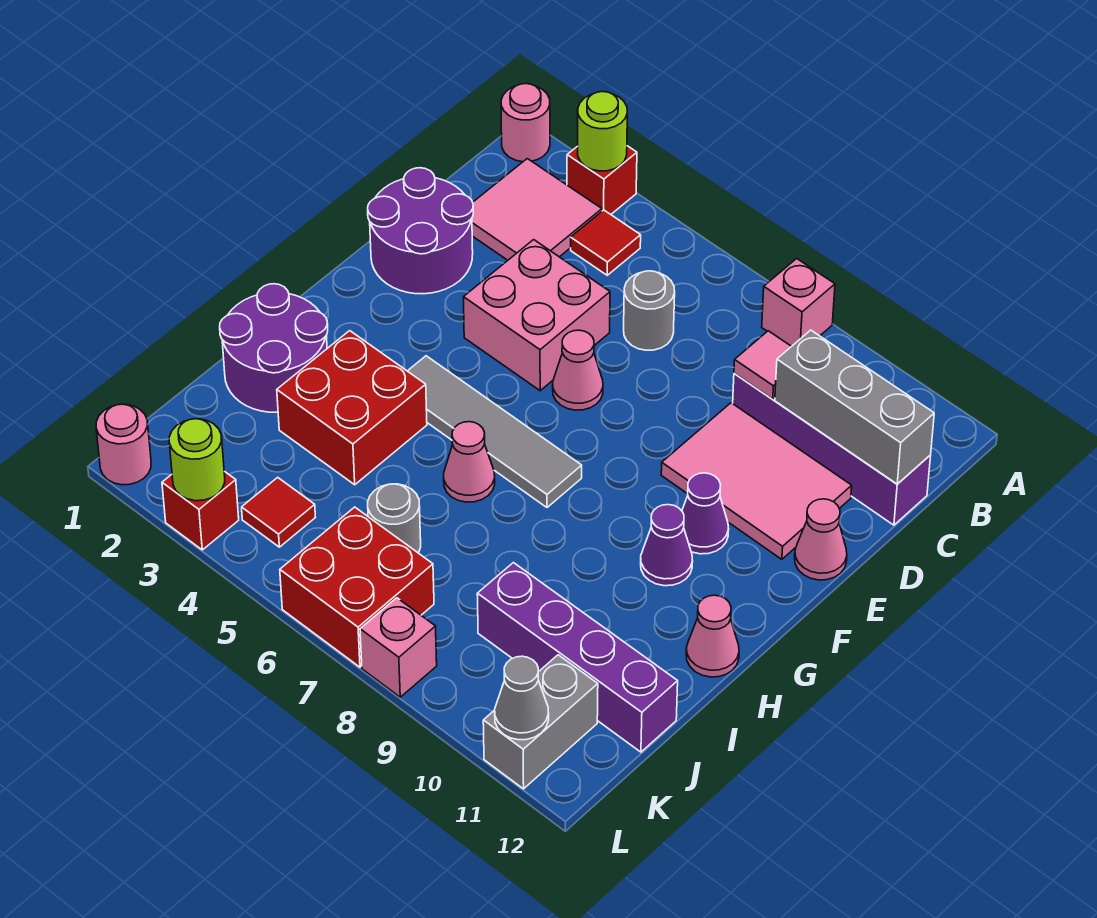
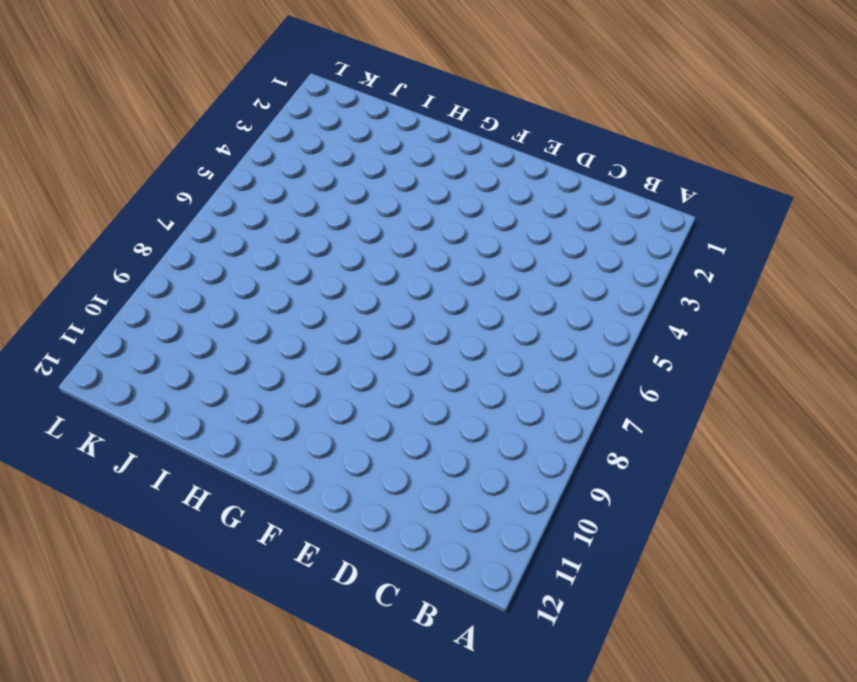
none -> pink round brick A1 level 1
none -> red brick A3 level 1
none -> pink brick A8 level 1
none -> pink tile B2:C3 level 1

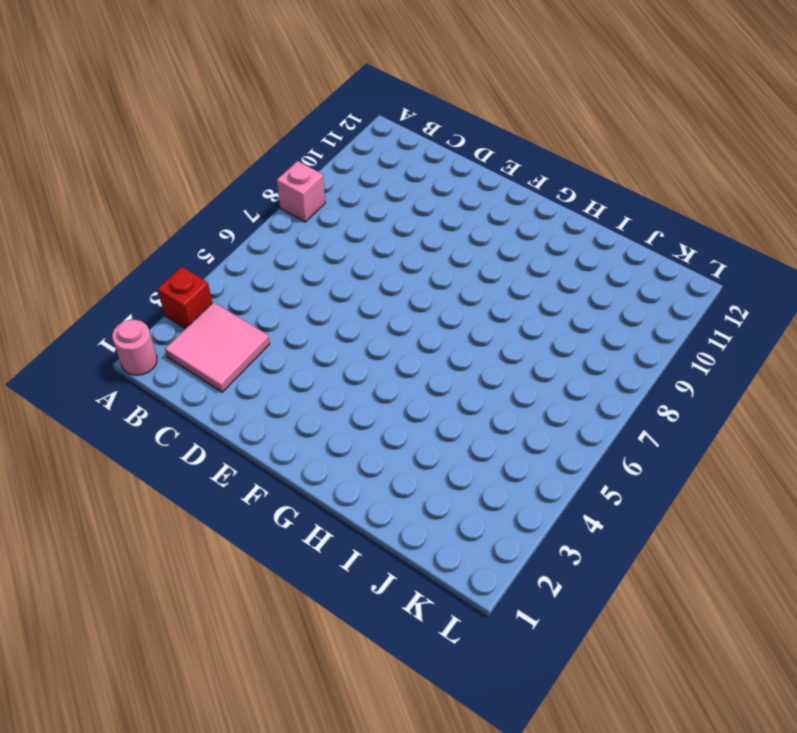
none -> red tile B4 level 1
none -> grey round brick C6 level 1
none -> purple brick C9:C12 level 1
none -> purple round brick D1:E2 level 1

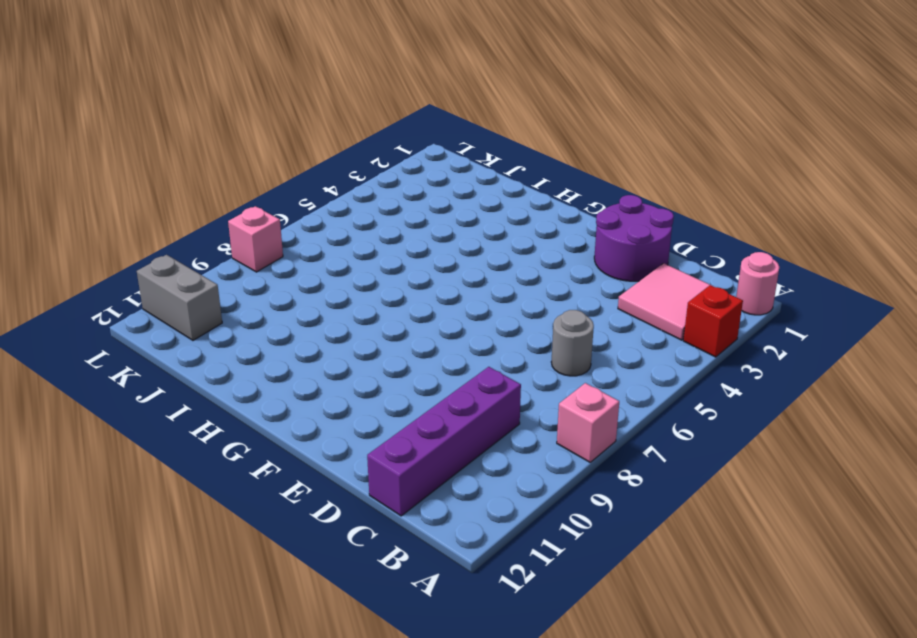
none -> red tile B4 level 1
none -> pink brick D4:E5 level 1
none -> pink tile D9:E11 level 1
none -> pink cone E6 level 1

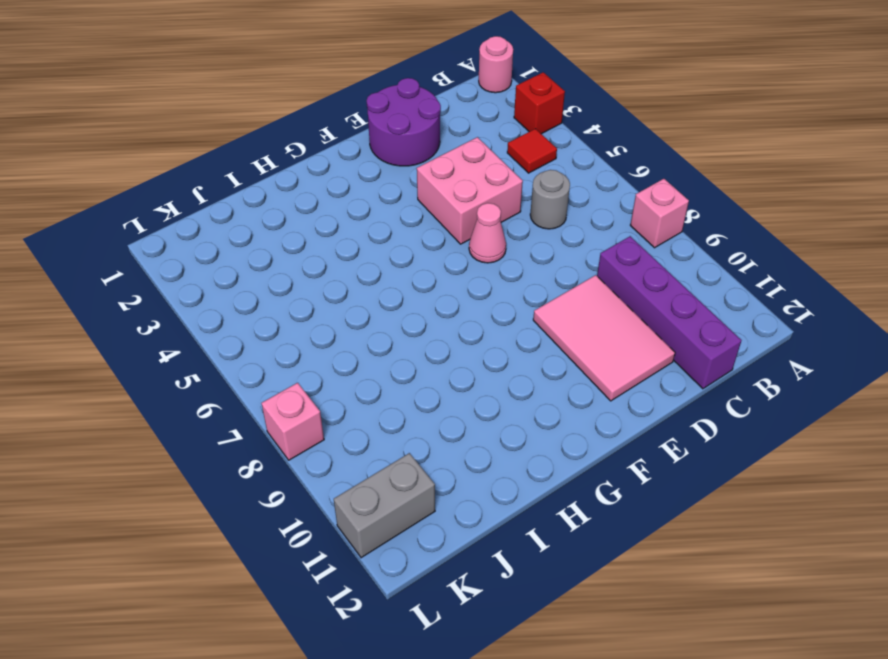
none -> pink tile B2:C3 level 1
none -> pink cone E12 level 1
none -> purple cone F10 level 1
none -> grey tile G4:G7 level 1

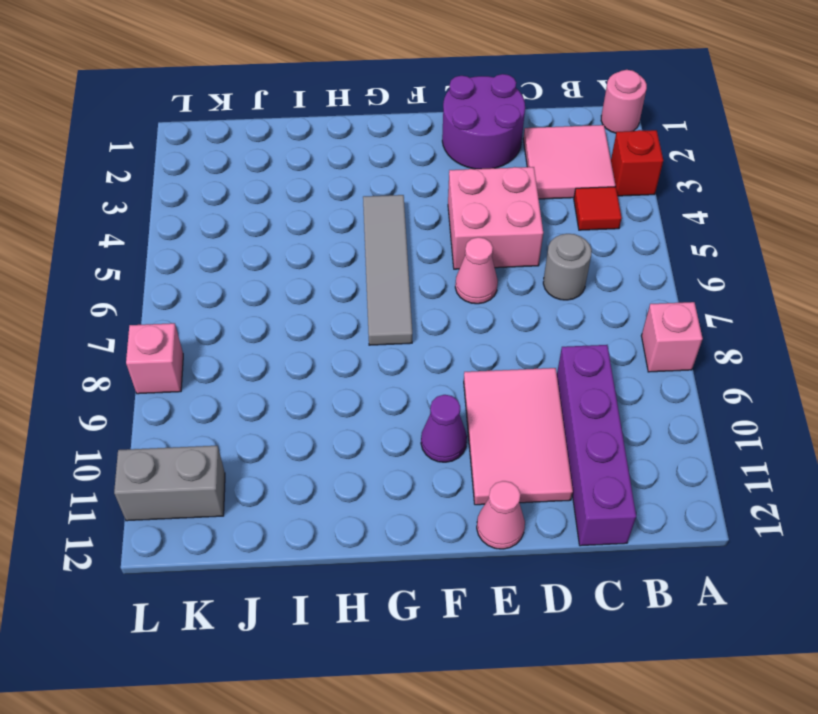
none -> purple cone G10 level 1
none -> purple round brick H1:I2 level 1
none -> red brick H3:I4 level 1
none -> pink cone H6 level 1

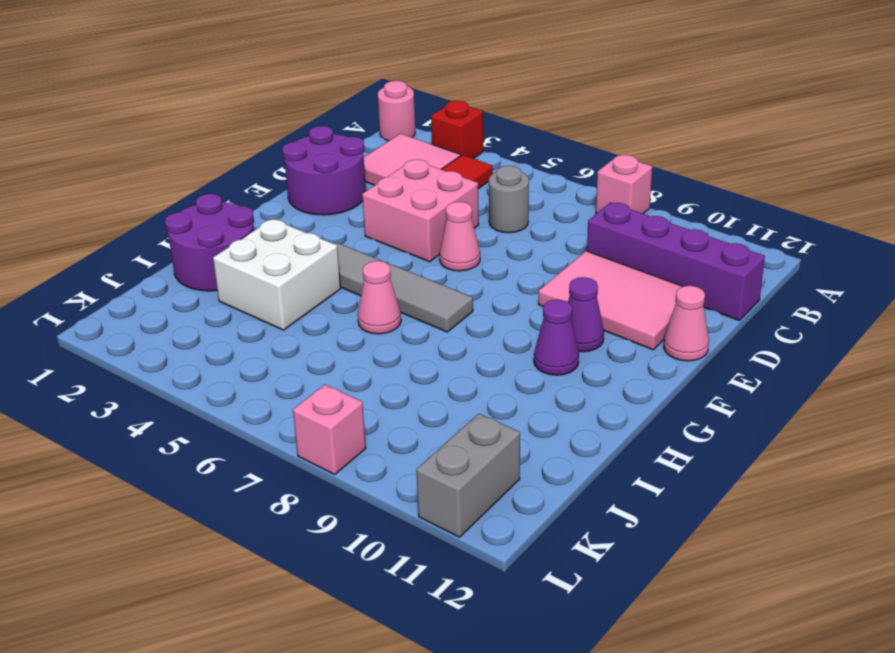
white brick H3:I4 level 1 -> red brick H3:I4 level 1
none -> pink cone H12 level 1
none -> grey round brick J6 level 1
none -> purple brick J9:J12 level 1
none -> red tile K4 level 1

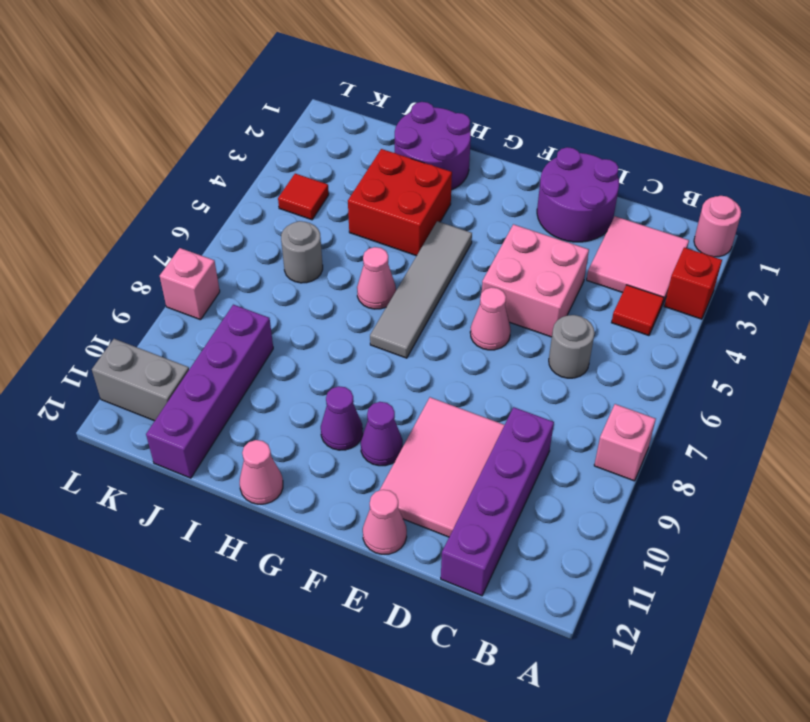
none -> red brick K6:L7 level 1
none -> pink round brick L1 level 1
none -> red brick L3 level 1
none -> lime round brick A3 level 2

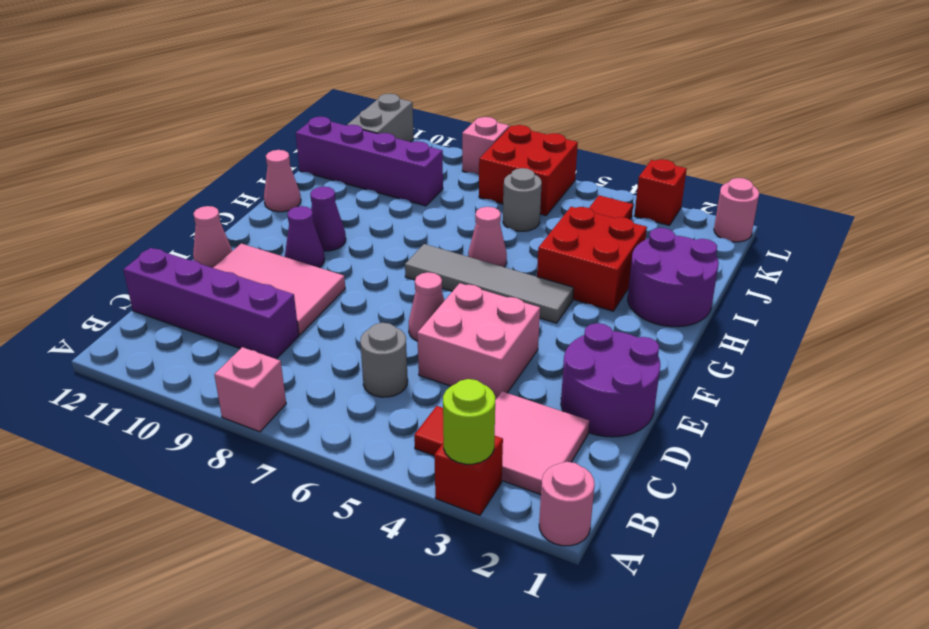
none -> pink tile C9 level 2
none -> grey brick C10:C12 level 2
none -> lime round brick L3 level 2
none -> grey cone L11 level 2

